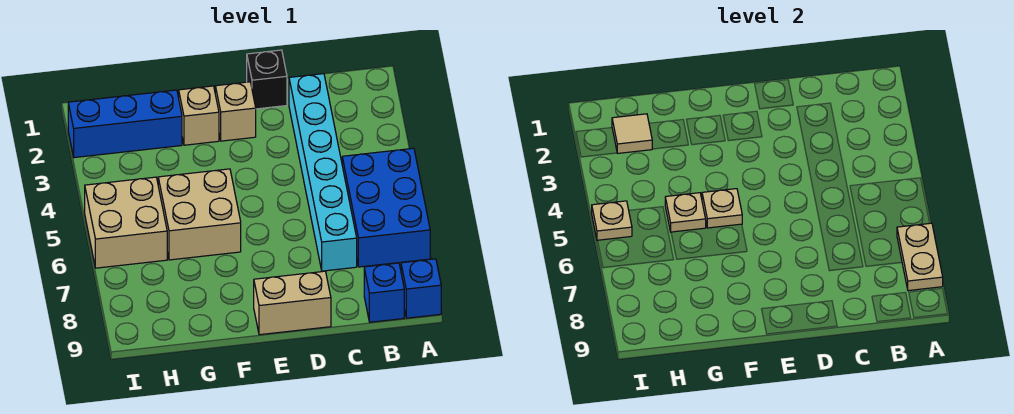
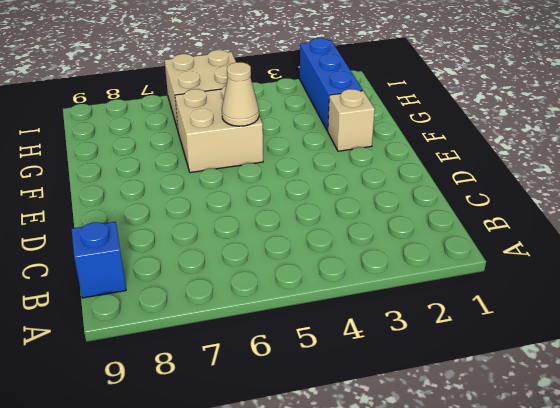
tan cone F5 level 2 -> tan plate F5 level 2
none -> blue brick A5:B7 level 1
none -> blue brick A9 level 1
none -> cyan brick C2:C7 level 1

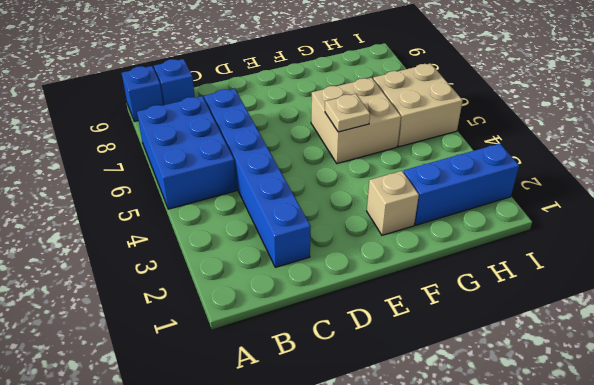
blue brick C2:C7 level 1 -> cyan brick C2:C7 level 1
none -> black brick D1 level 1
none -> tan brick D9:E9 level 1
none -> tan brick E2 level 1

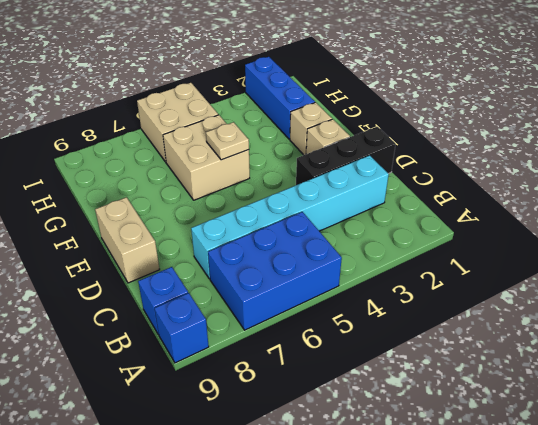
black brick D1:D3 level 1 -> black brick D1 level 1
none -> tan plate A7:A8 level 2
none -> tan plate G5 level 2
none -> tan tile H2 level 2

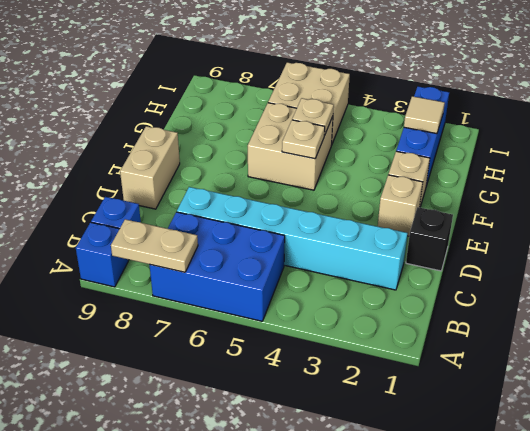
none -> tan plate I5 level 2

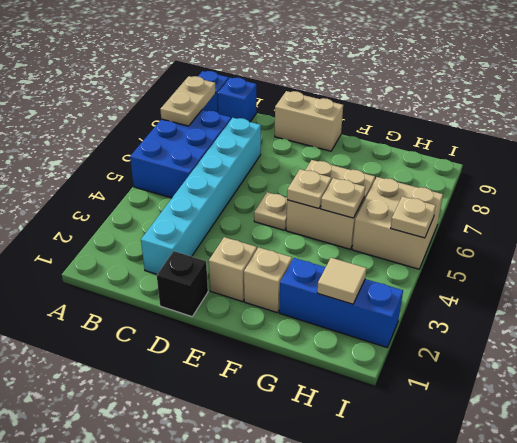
tan plate E5 level 1 -> none

